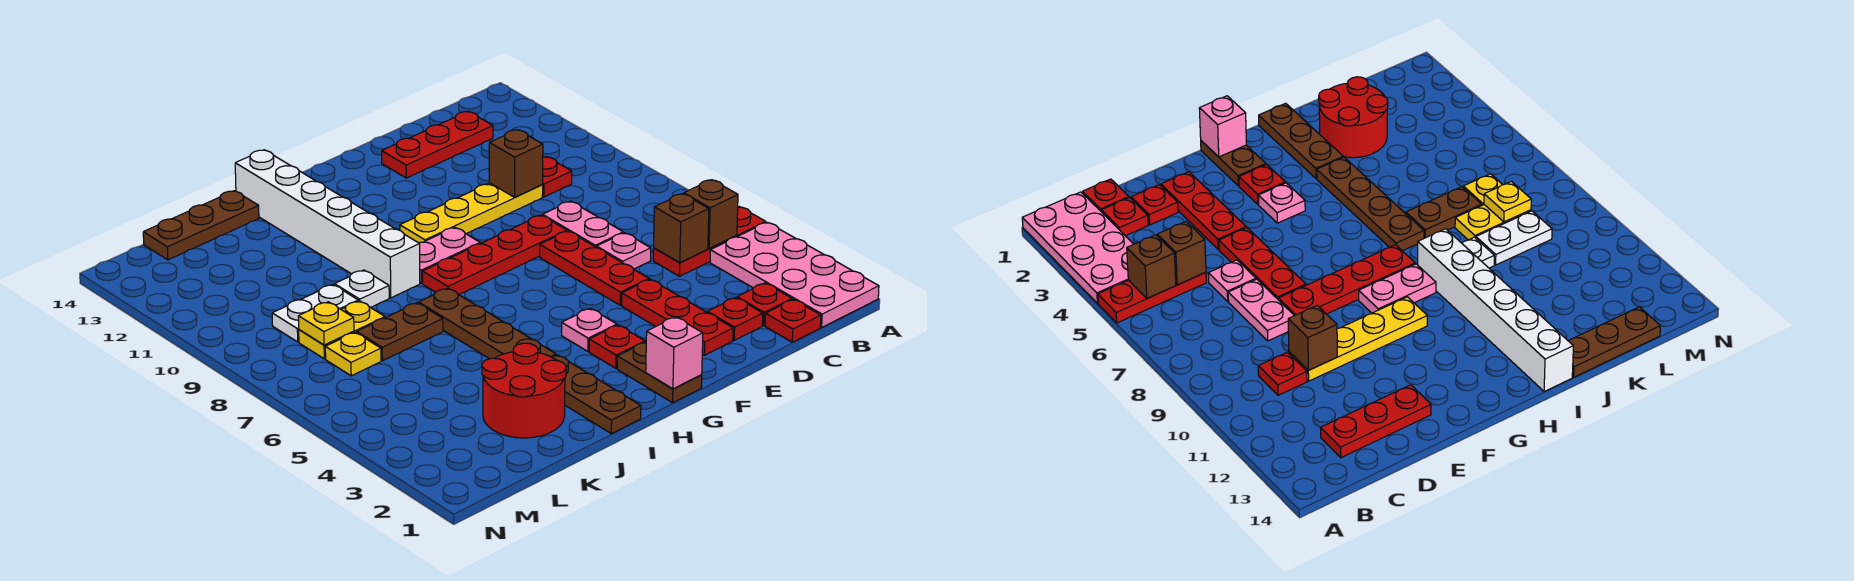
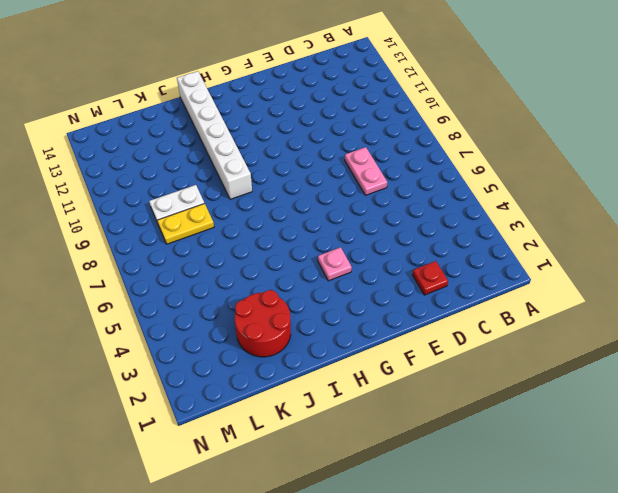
none -> pink plate A1:B4 level 1
none -> red plate A5:C5 level 1
none -> red plate C1 level 1
none -> red plate C2 level 1

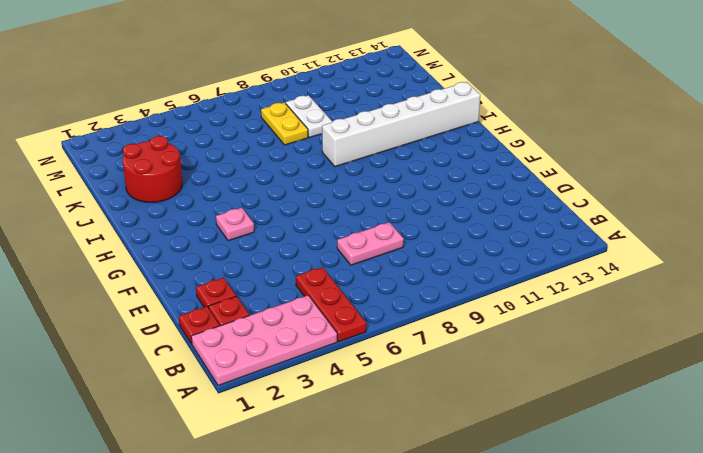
none -> red plate C10 level 1
none -> red plate C13:E13 level 1
none -> pink plate D6 level 1
none -> yellow plate D10:G10 level 1

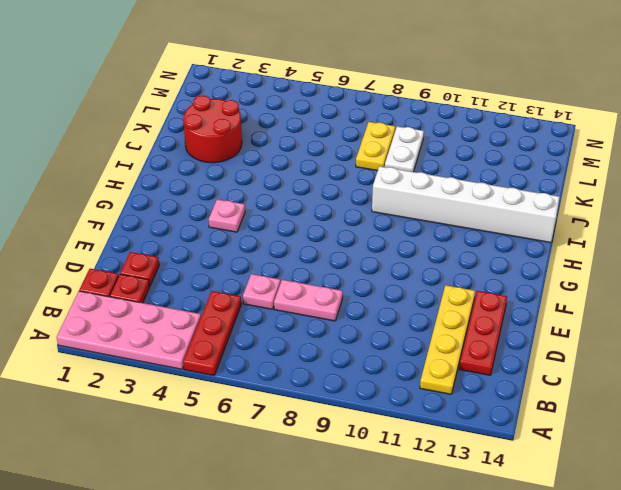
yellow plate B12:E12 level 1 -> yellow plate D10:G10 level 1
none -> red plate C10 level 1
none -> red plate E2:E4 level 1
none -> red plate E5:E7 level 1
none -> red plate E8:H8 level 1

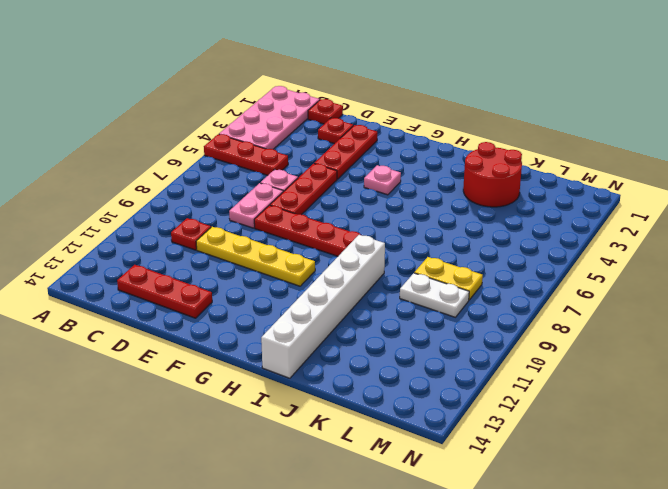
none -> red plate C2 level 1
none -> brown plate G1:G2 level 1
none -> red plate G3 level 1
none -> pink plate G9:H9 level 1

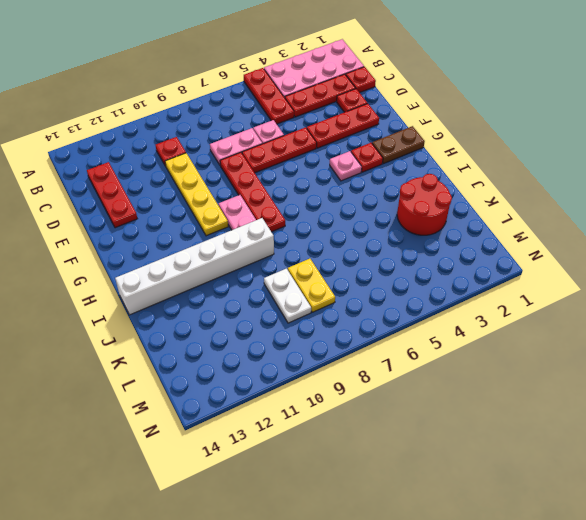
red plate C2:C4 level 1 -> red plate C2 level 1
none -> brown plate I1:I3 level 1
none -> brown plate I4:I7 level 1
none -> brown plate J7:K7 level 1
none -> white plate J9 level 1

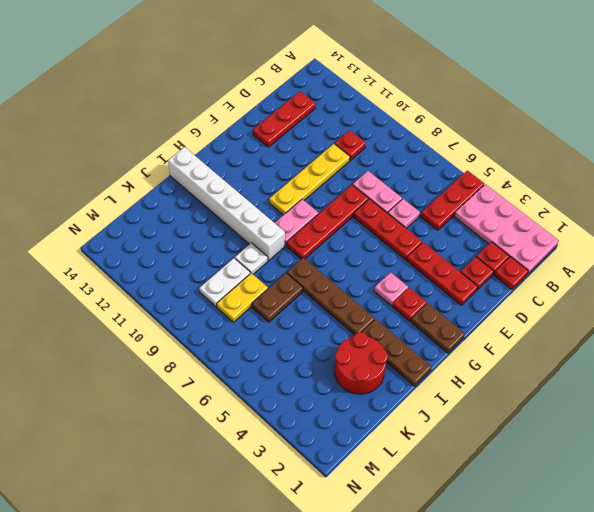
none -> brown plate J14:L14 level 1
none -> yellow plate L7 level 1
none -> brown brick B5 level 2
none -> brown brick C5 level 2

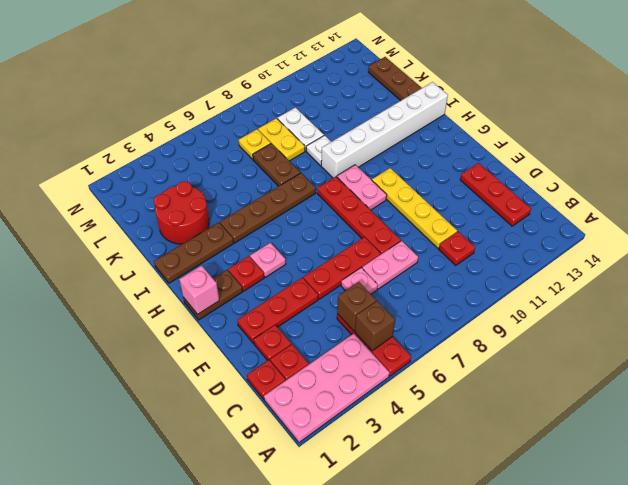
none -> brown brick D10 level 2
none -> yellow plate L8 level 2

